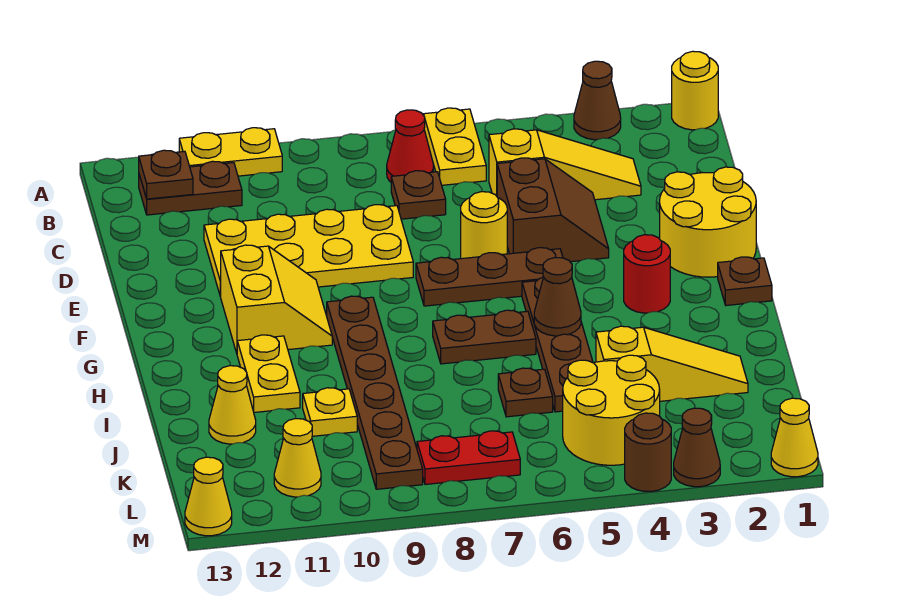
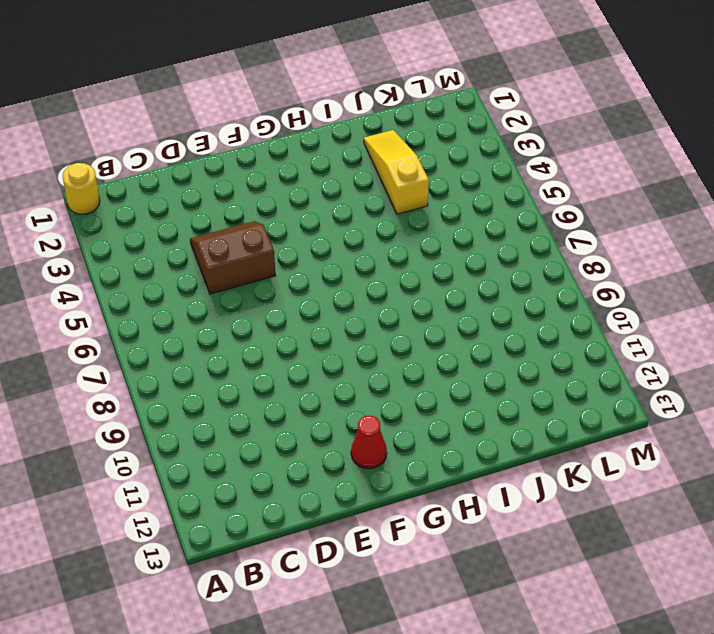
red cone F12 level 1 -> red cone B7 level 1
none -> brown cone A3 level 1
none -> yellow plate A6:B6 level 1
none -> yellow plate A10:A11 level 1
none -> brown plate B11:B12 level 1

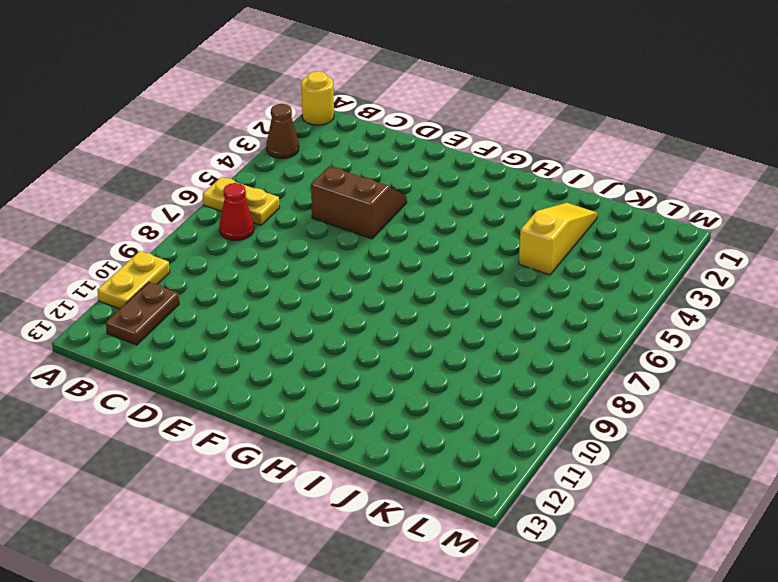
none -> yellow slope C3:C5 level 1 top 5
none -> brown plate C7 level 1
none -> yellow plate D8:E11 level 1
none -> yellow round brick E1:F2 level 1

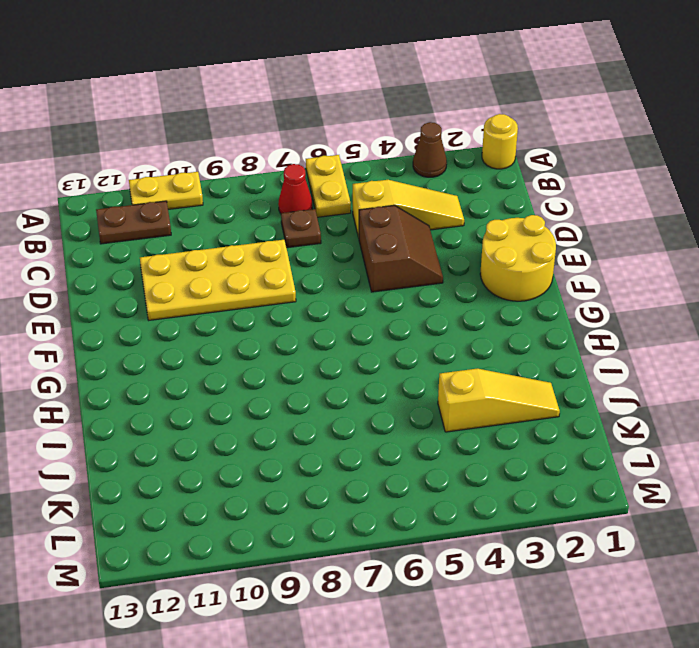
none -> yellow round brick E6 level 1
none -> brown plate F5:F7 level 1
none -> yellow slope F10:G11 level 1 top 11
none -> brown plate G1 level 1

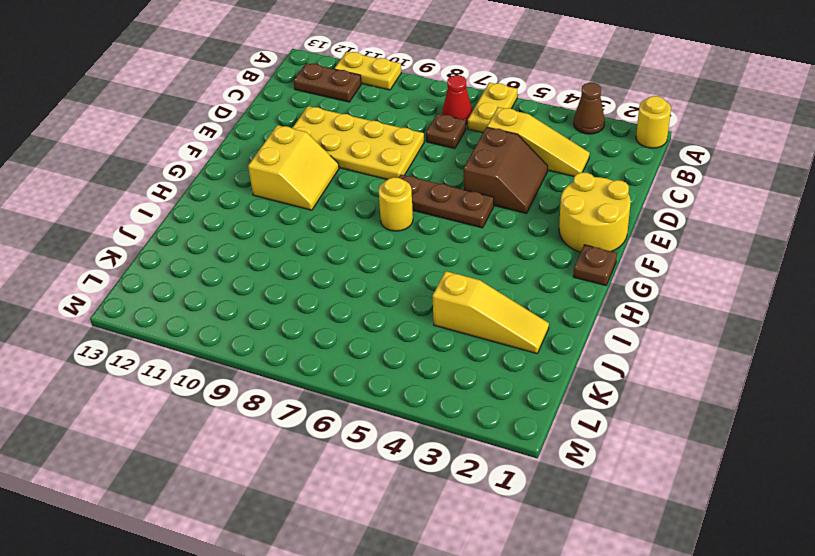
yellow round brick G7 level 1 -> yellow round brick E6 level 1
none -> red round brick G3 level 1
none -> brown plate G5:J5 level 1
none -> brown plate G9:L9 level 1
none -> brown plate H6:H7 level 1

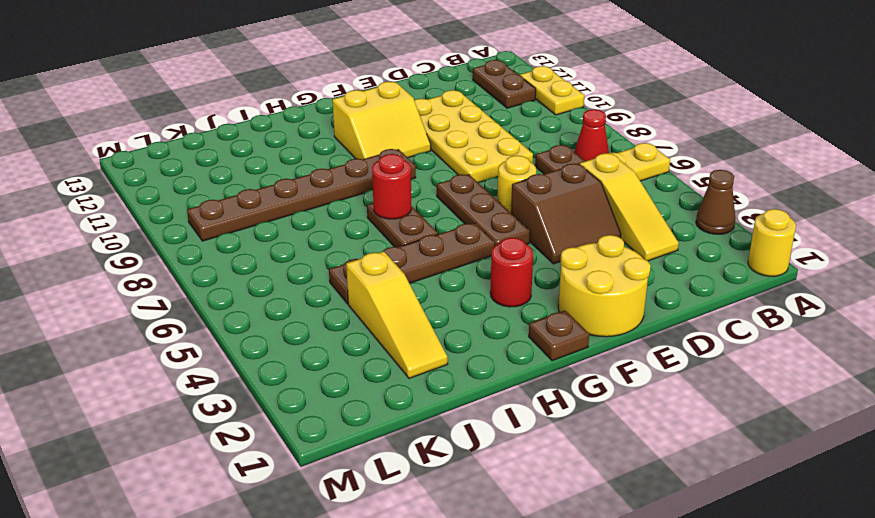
red round brick H7 level 2 -> none
none -> yellow plate H11:I11 level 1
none -> brown plate J6 level 1
none -> yellow plate J10 level 1
none -> yellow cone J12 level 1

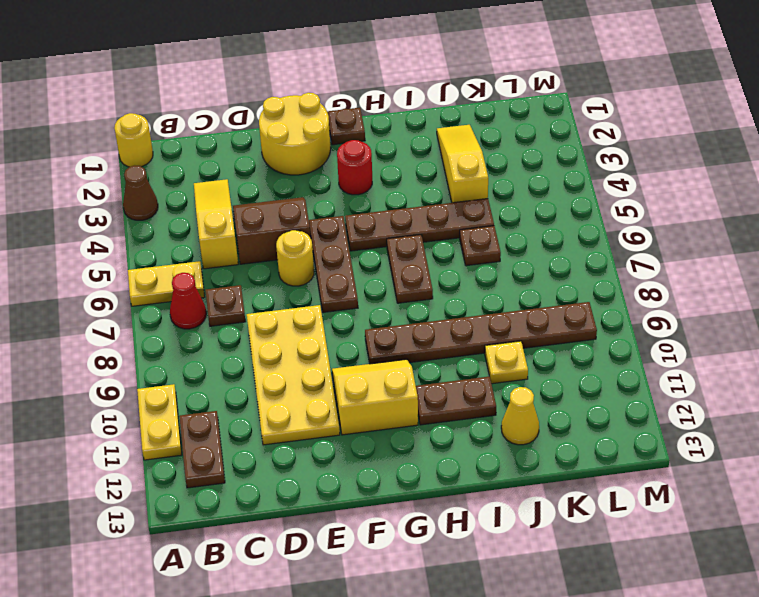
brown plate H11:I11 level 1 -> yellow plate H11:I11 level 1
none -> yellow round brick K4:L5 level 1
none -> red plate L7:L8 level 1
none -> yellow cone L11 level 1
none -> yellow cone M1 level 1

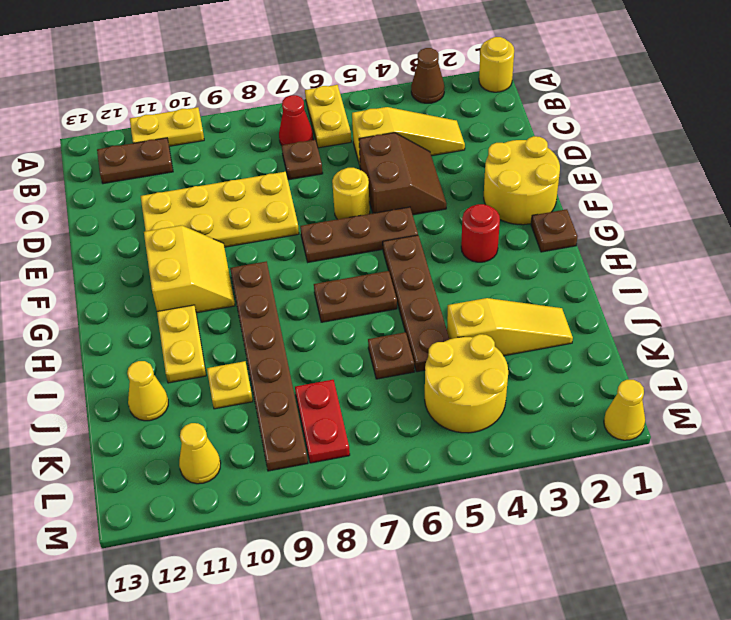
red plate K8:L8 level 1 -> red plate L7:L8 level 1
none -> brown cone M3 level 1
none -> brown round brick M4 level 1
none -> yellow cone M13 level 1
none -> brown plate B12 level 2

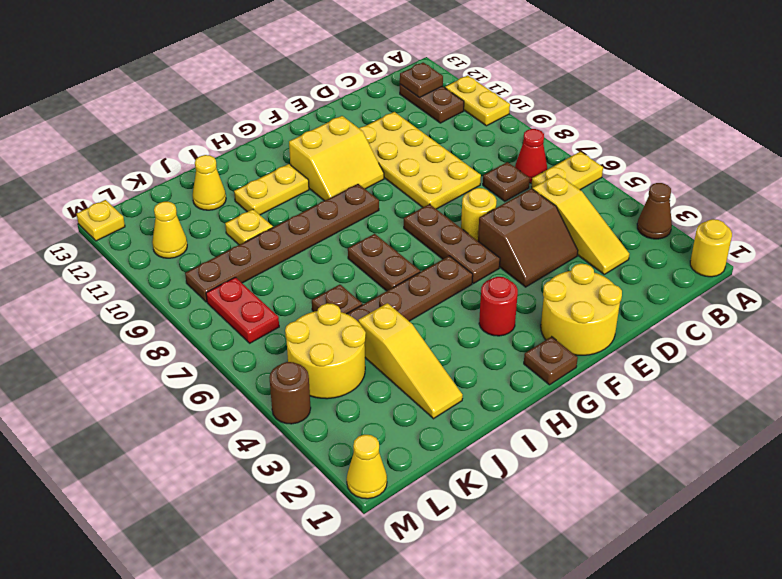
yellow plate M13 level 1 -> yellow cone M13 level 1
none -> brown cone M3 level 1
none -> brown cone H5 level 2

